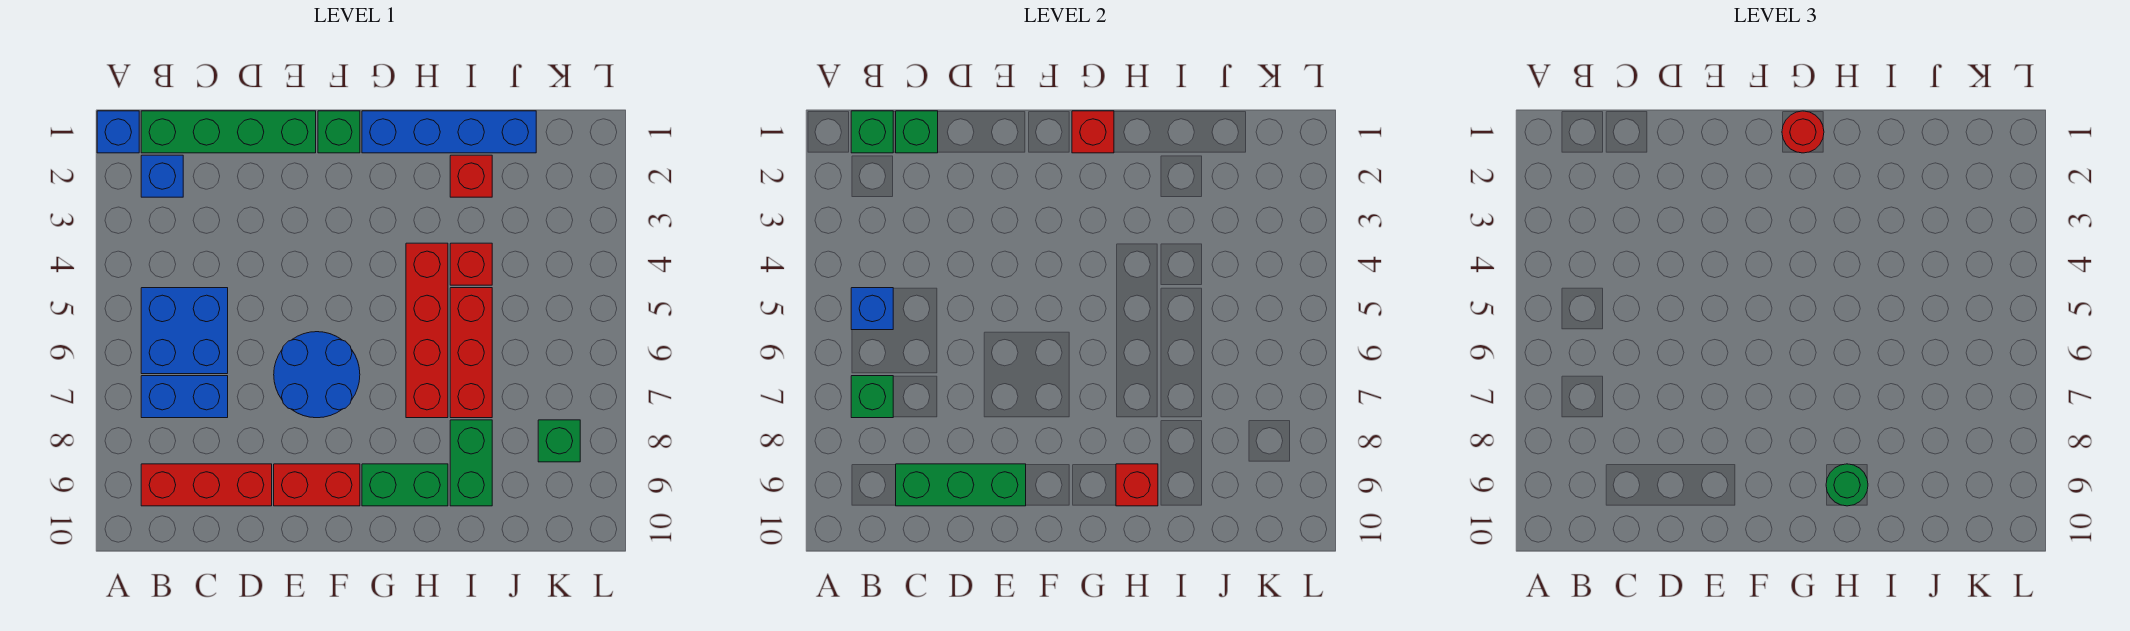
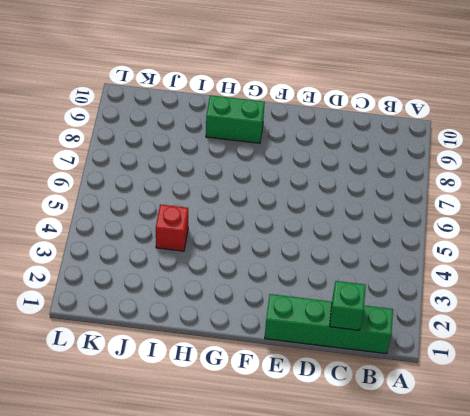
none -> blue brick A1 level 1
none -> blue brick B2 level 1
none -> blue brick B5:C6 level 1

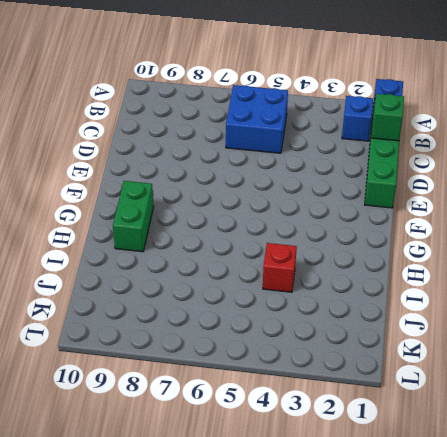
none -> blue brick B7:C7 level 1
none -> red brick B9:D9 level 1
none -> blue round brick E6:F7 level 1

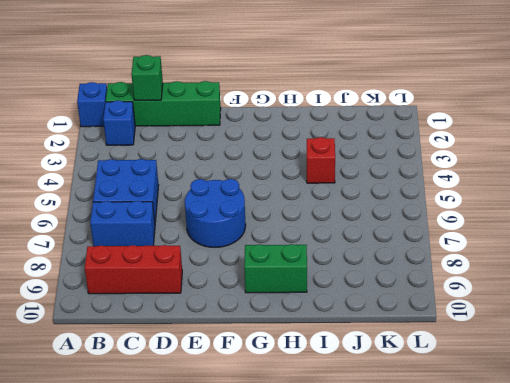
none -> red brick E9:F9 level 1
none -> green brick F1 level 1
none -> blue brick G1:J1 level 1

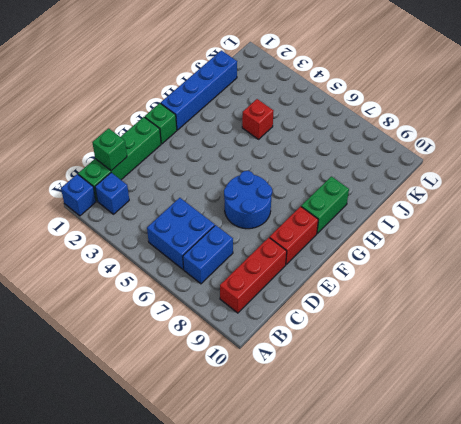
none -> red brick H4:H7 level 1
none -> red brick I2 level 1
none -> red brick I5:I7 level 1

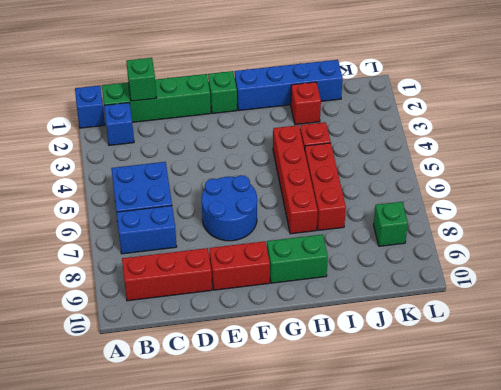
none -> green brick I8:I9 level 1
none -> green brick B1 level 2
none -> blue brick B5 level 2

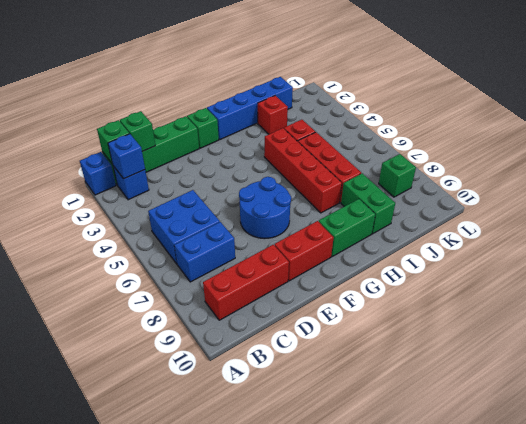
blue brick B2 level 2 -> blue brick B5 level 2
none -> green brick B7 level 2
none -> green brick C9:E9 level 2
none -> red brick G1 level 2

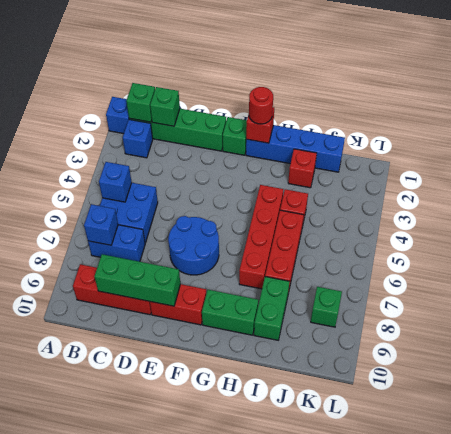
blue brick B7 level 2 -> green brick B7 level 2
none -> red brick H9 level 2
none -> green round brick H9 level 3

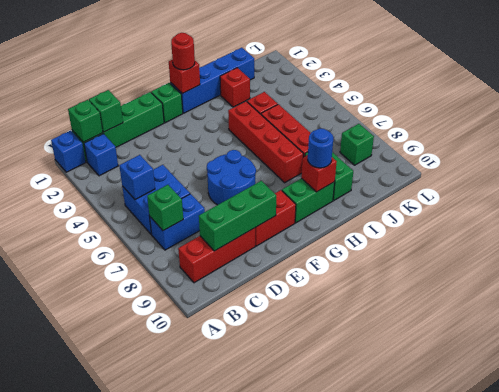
blue round brick H9 level 3 -> green round brick H9 level 3

